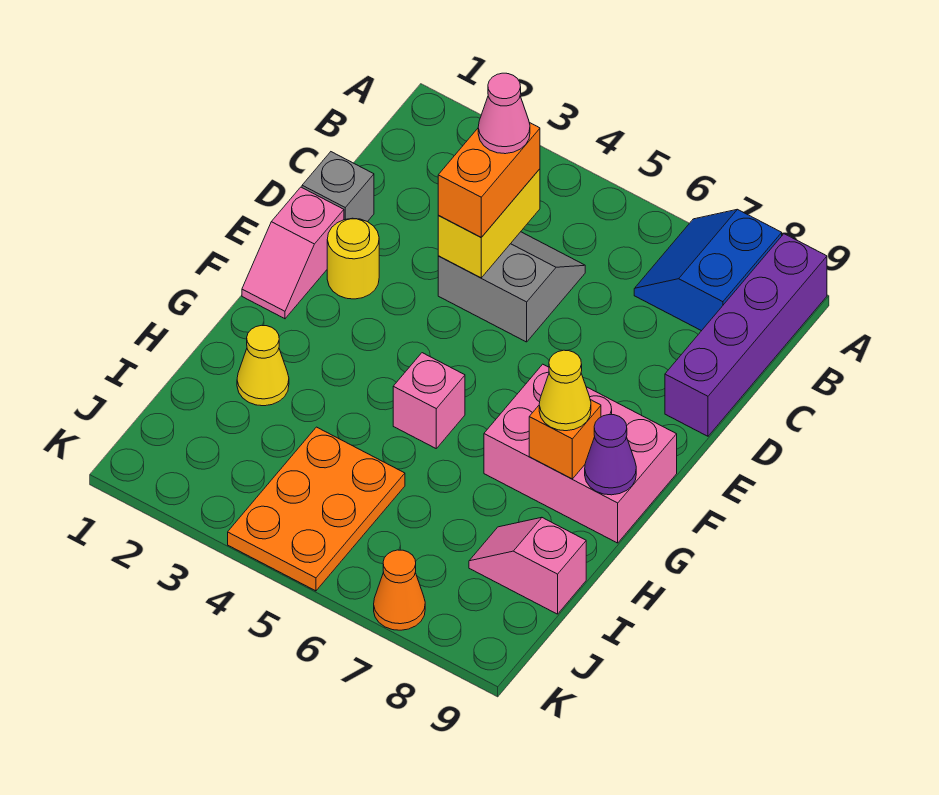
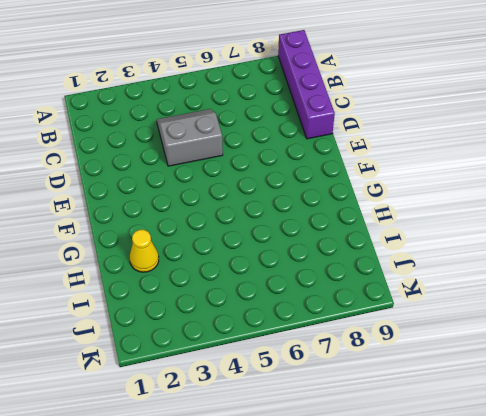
none -> blue slope A7:B8 level 1 top 8
none -> grey brick D1 level 1
none -> pink slope E1:F1 level 1 top E

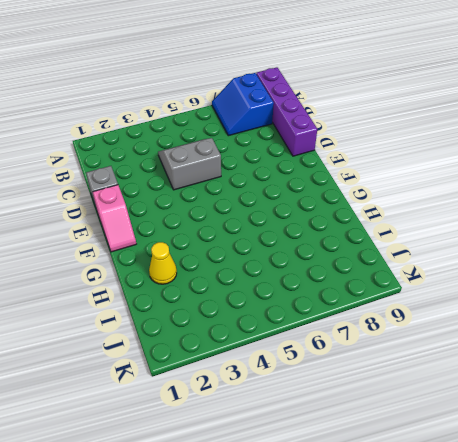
none -> yellow round brick E2 level 1
none -> pink brick F7:G9 level 1
none -> pink brick G5 level 1

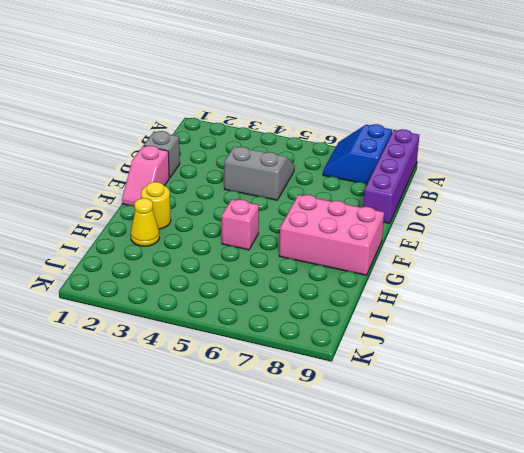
yellow round brick G2 level 1 -> yellow round brick E2 level 1
none -> orange plate I4:K5 level 1
none -> pink slope I8:I9 level 1 top 9
none -> orange cone K7 level 1

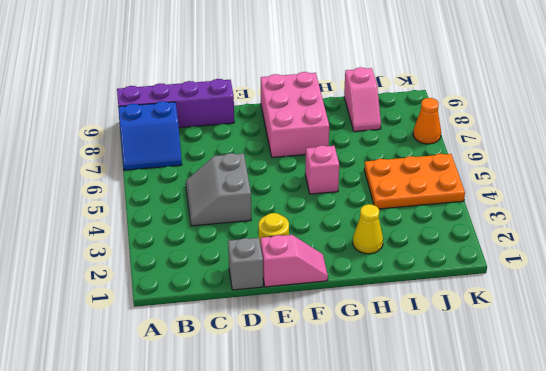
none -> yellow brick C4:D4 level 2
none -> orange brick G8 level 2
none -> purple cone G9 level 2

